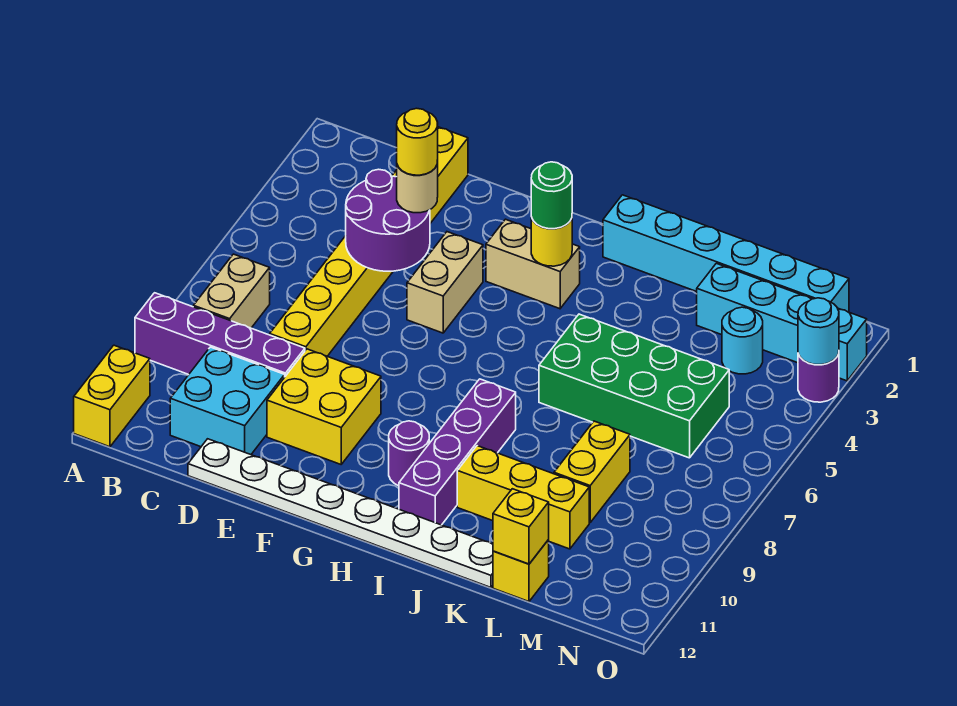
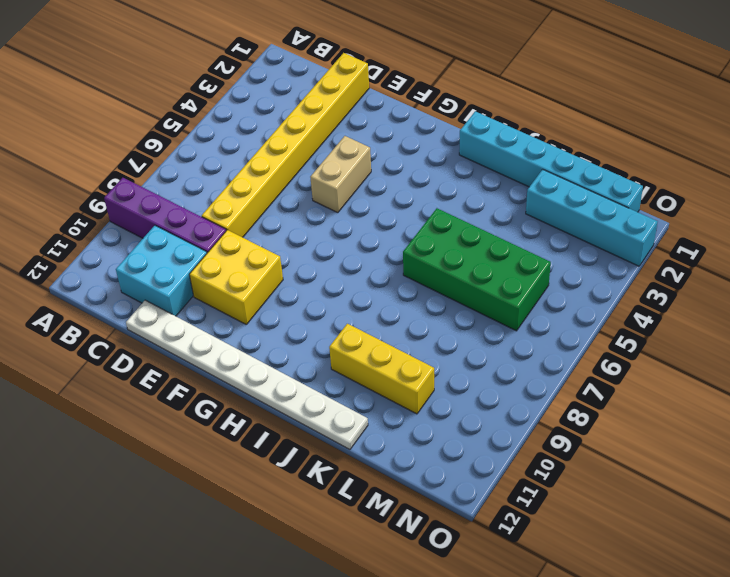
none -> yellow brick A11:A12 level 1
none -> tan brick B7:B8 level 1
none -> tan brick G3:H3 level 1

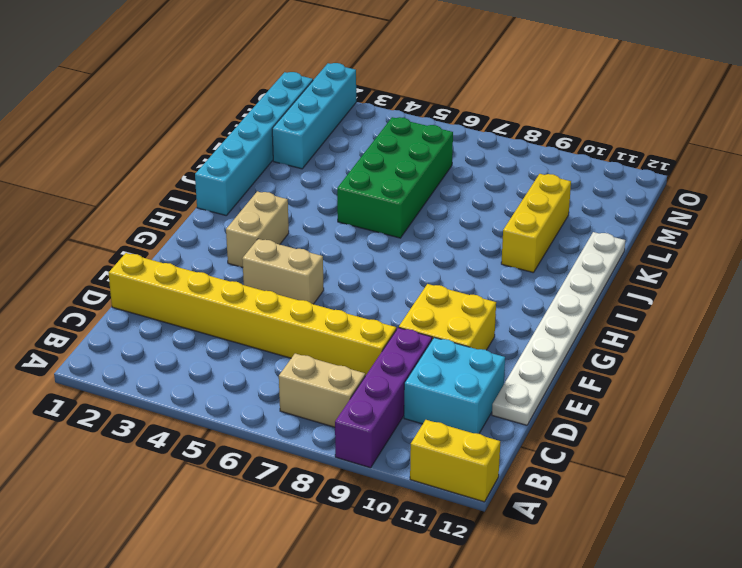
none -> purple round brick H10 level 1
none -> purple brick I8:I11 level 1
none -> yellow brick L8:L9 level 1

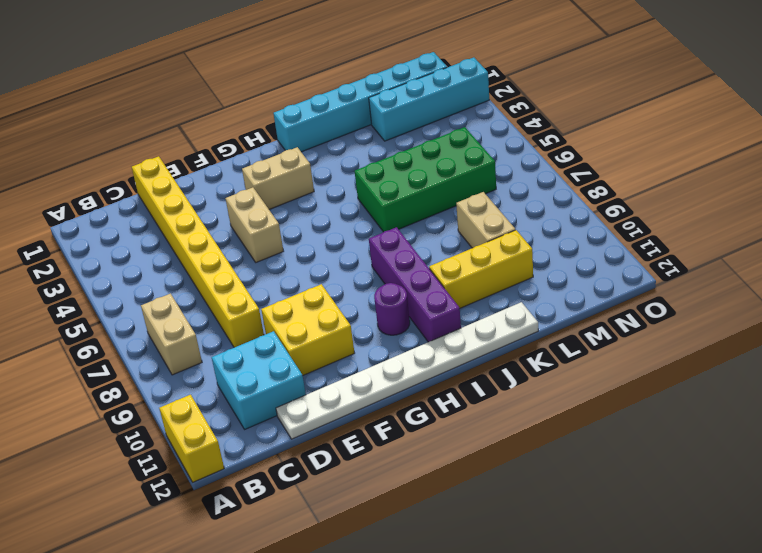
tan brick L8:L9 level 1 -> yellow brick L8:L9 level 1
none -> purple brick A9:D9 level 1
none -> yellow brick L12 level 1
none -> cyan round brick M3 level 1

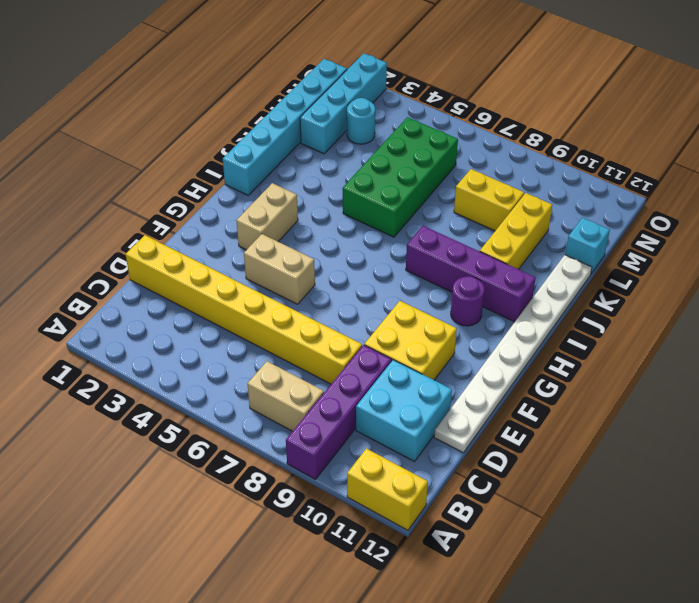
cyan brick L12 level 1 -> yellow brick L12 level 1
none -> purple round brick O3 level 1
none -> purple round brick D4:E5 level 2
none -> yellow round brick H3 level 2

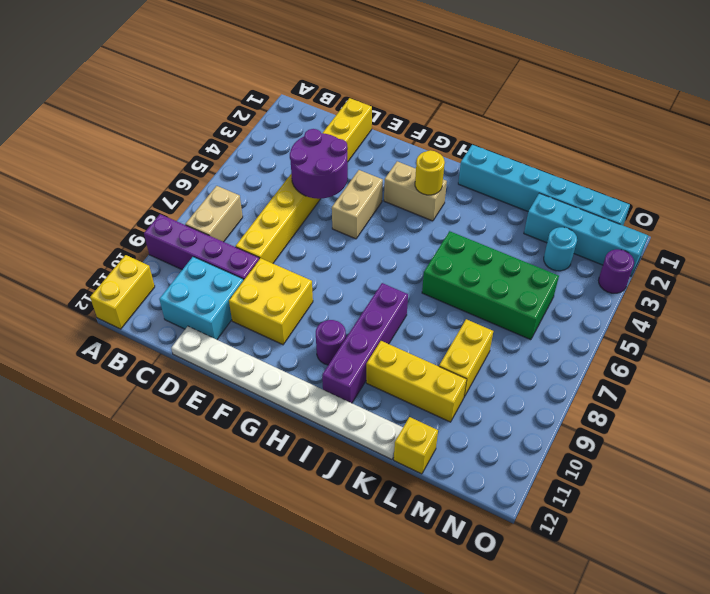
none -> yellow brick L12 level 2
none -> cyan round brick O3 level 2
none -> tan round brick E4 level 3

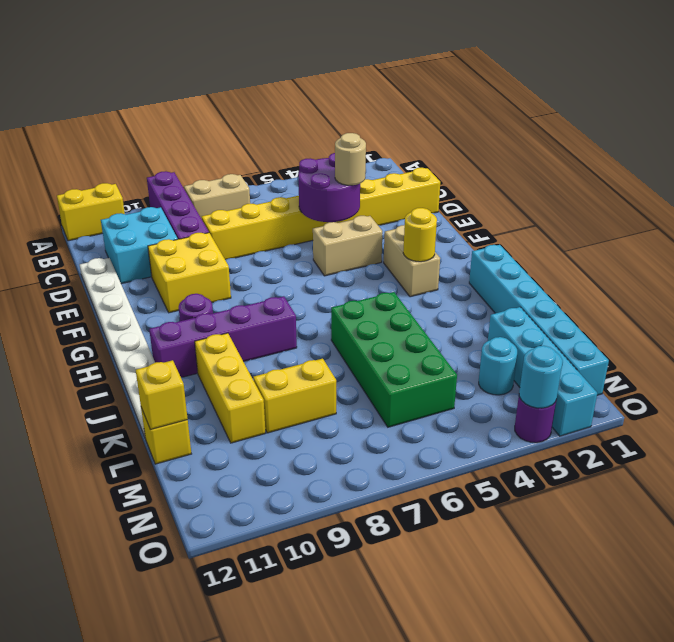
none -> green round brick H3 level 3
none -> yellow round brick E4 level 4

